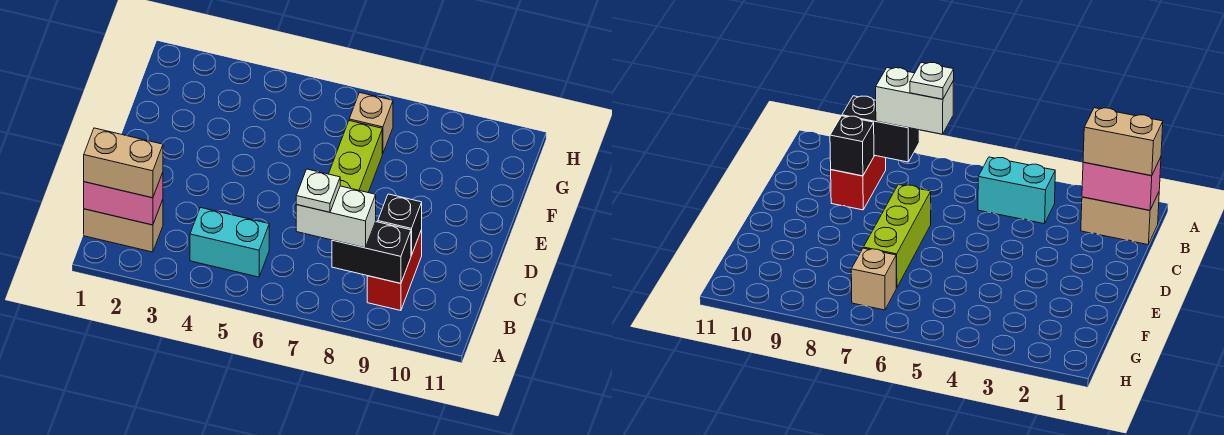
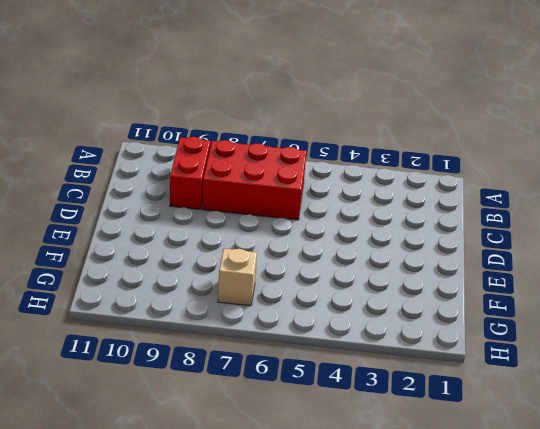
red brick B6:C8 level 1 -> none
none -> tan brick B1:B2 level 1
none -> cyan brick B4:B5 level 1

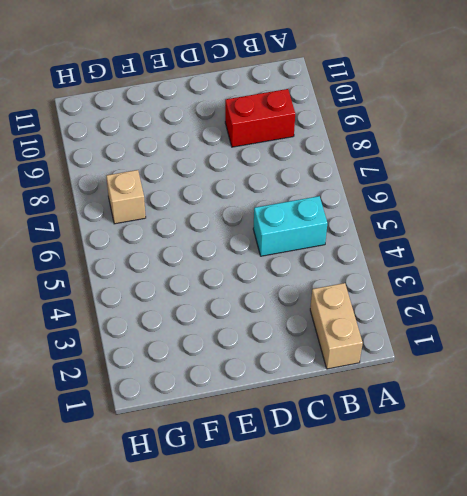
cyan brick B5:C5 level 1 -> cyan brick B4:B5 level 1
none -> lime brick D7:F7 level 1
none -> pink brick B1:B2 level 2

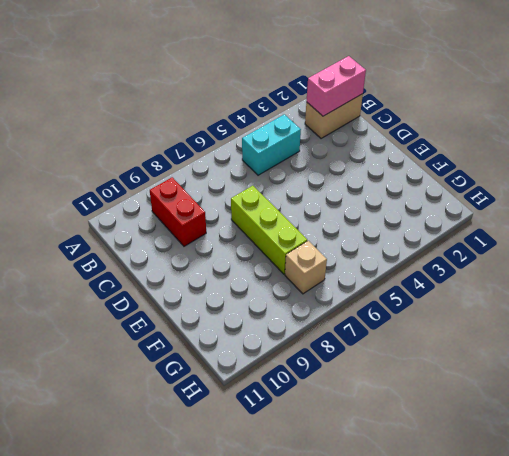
none -> black brick B8:B9 level 2
none -> black brick C9 level 2

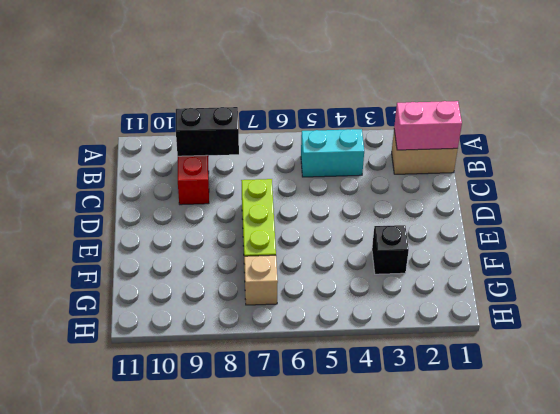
black brick F3 level 1 -> black brick C9 level 2
none -> tan brick B1:B2 level 3
none -> white brick B7:B8 level 3

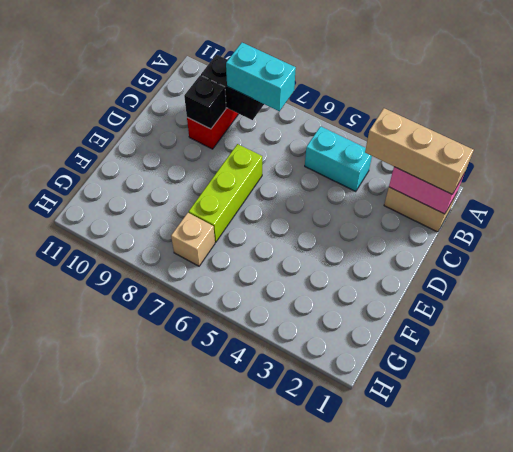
tan brick B1:B3 level 3 -> tan brick B1:B2 level 3
cyan brick B7:B8 level 3 -> white brick B7:B8 level 3
none -> white plate B7 level 4

